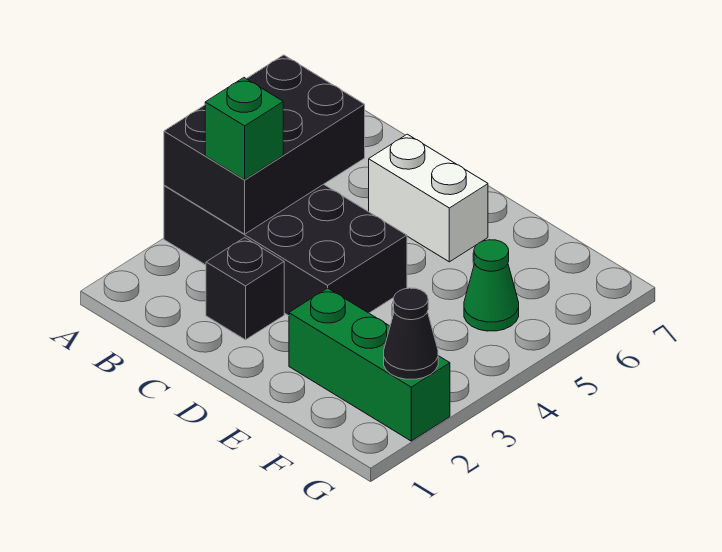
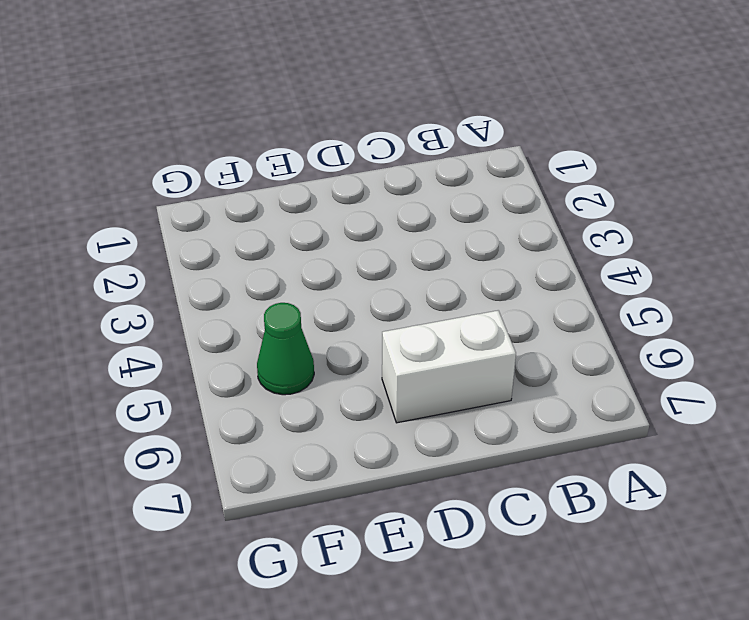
none -> black brick A3:D4 level 1
none -> black brick C2 level 1

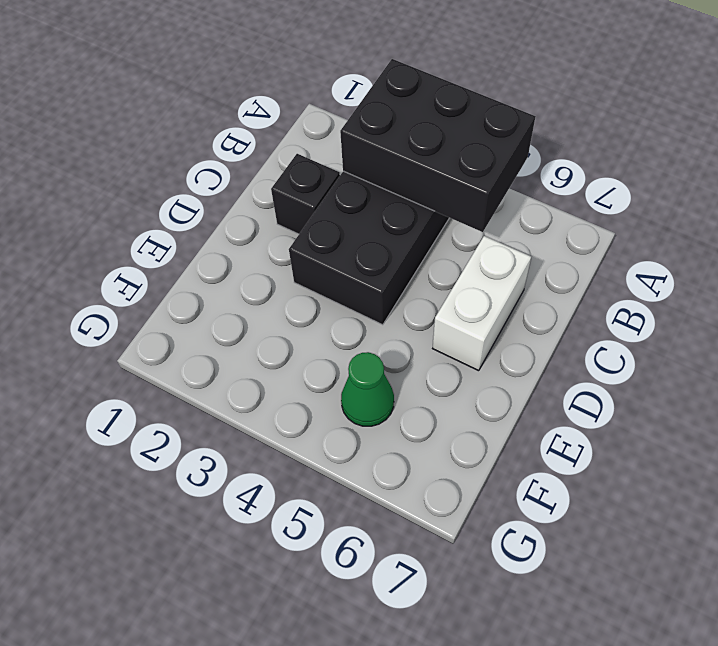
none -> green brick E2:G2 level 1
none -> black cone G2 level 2

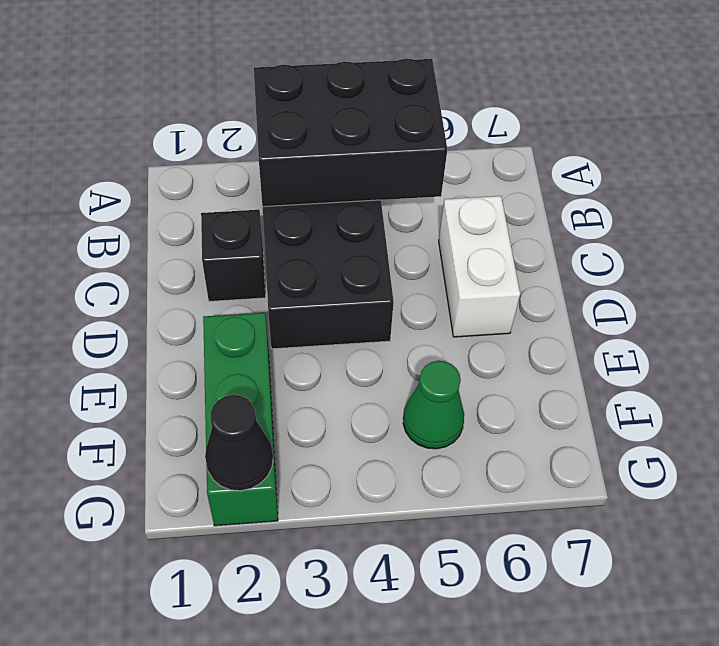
none -> green brick B3 level 3

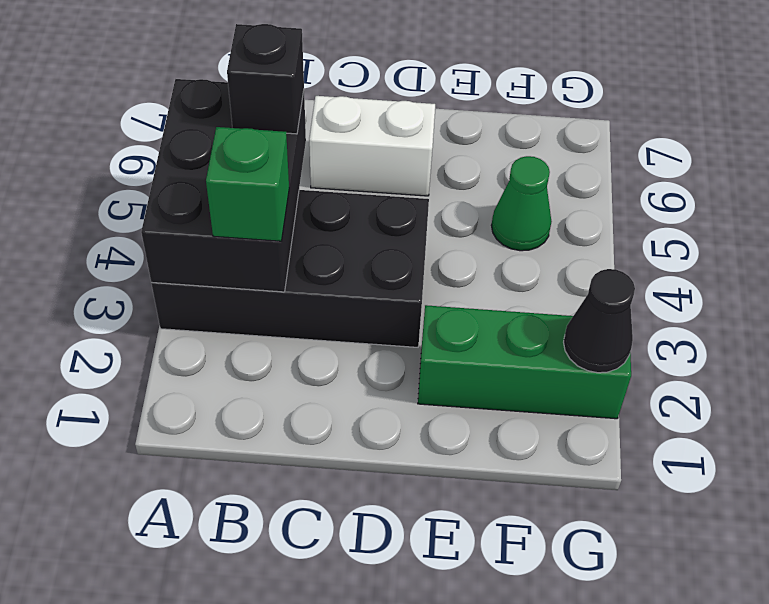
black brick B5 level 3 -> black brick C2 level 1

